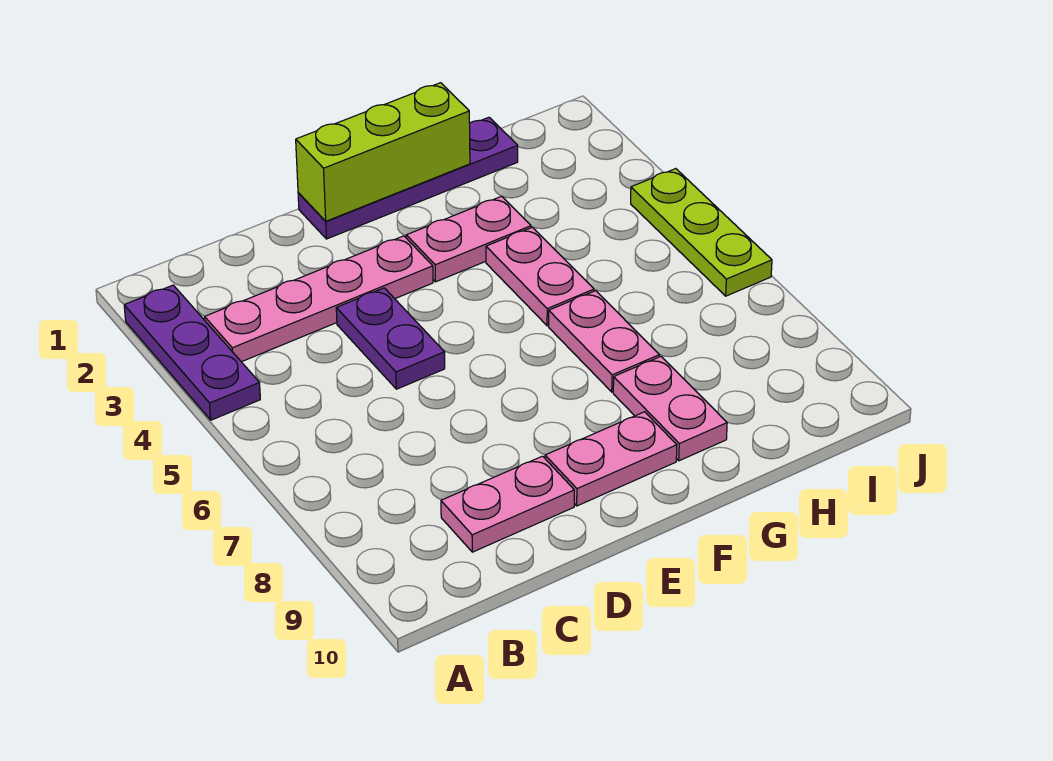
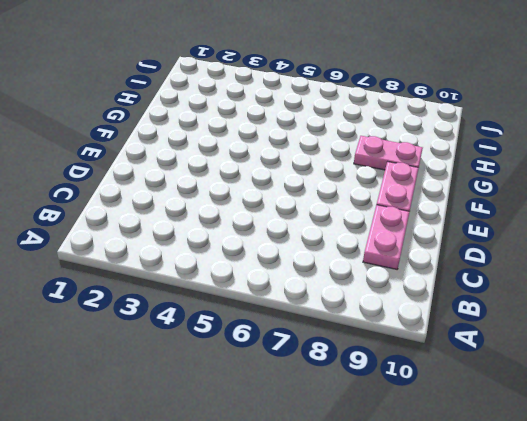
none -> purple plate A2:A4 level 1
none -> pink plate B3:E3 level 1
none -> purple plate D4:D5 level 1

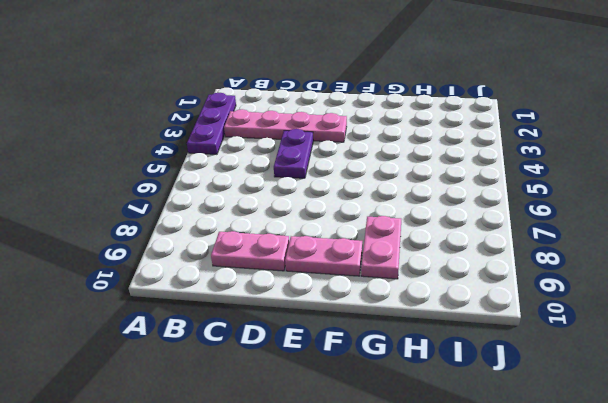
none -> purple plate E1:H1 level 1
none -> pink plate F3:G3 level 1
none -> pink plate G4:G5 level 1

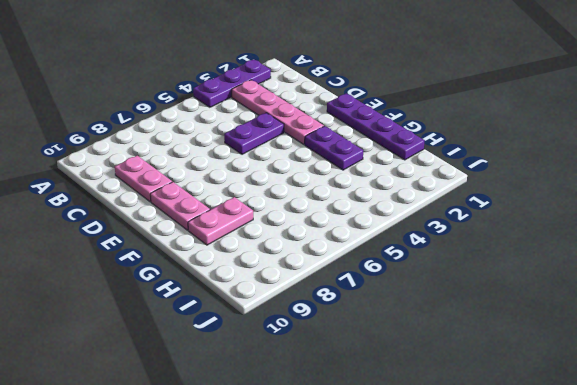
purple plate F3:G3 level 1 -> pink plate F3:G3 level 1
none -> pink plate G4:G5 level 1
none -> pink plate G6:G7 level 1
none -> lime plate J4:J6 level 1

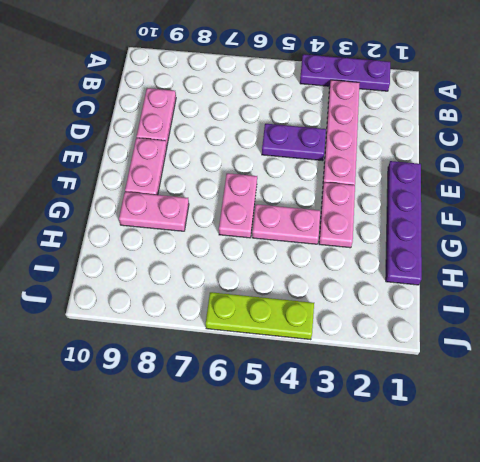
pink plate F6:G6 level 1 -> pink plate G6:G7 level 1
none -> lime brick E1:G1 level 2

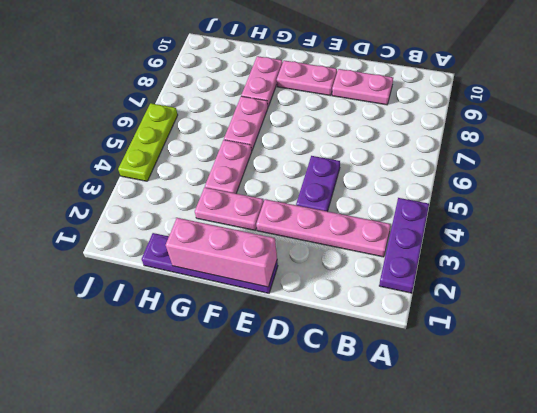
pink brick E1:G1 level 2 -> lime brick E1:G1 level 2

